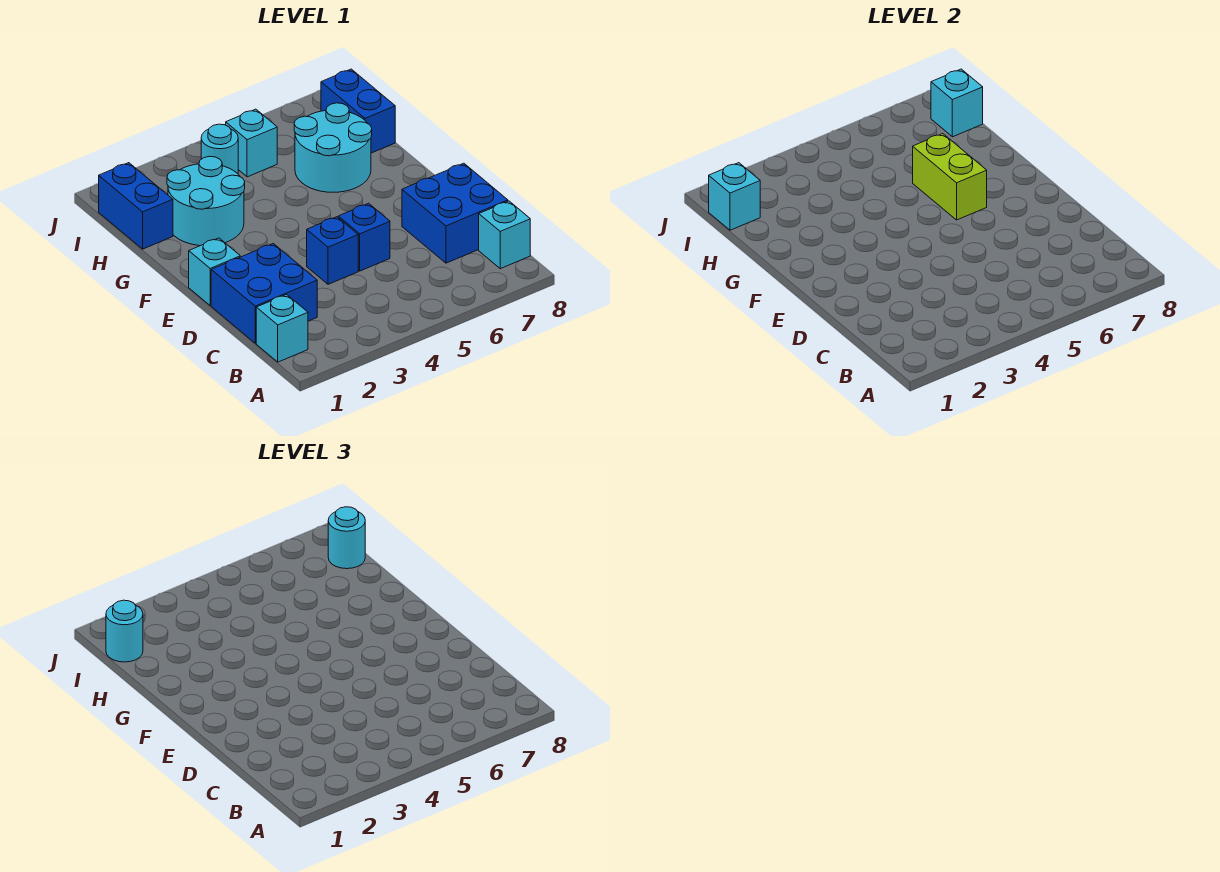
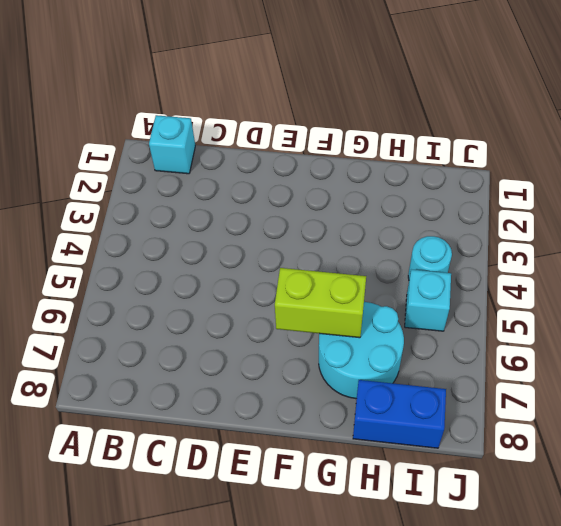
none -> cyan brick B8 level 1
none -> blue brick C1:D2 level 1
none -> blue brick C7:D8 level 1

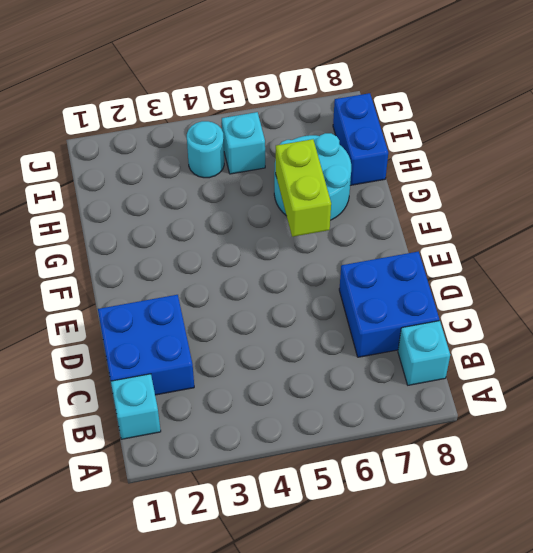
none -> blue brick D4 level 1
none -> blue brick D5 level 1
none -> cyan brick E1 level 1

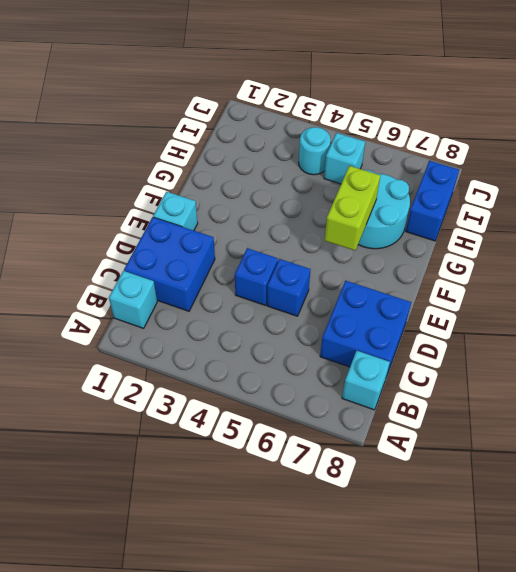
none -> cyan round brick G2:H3 level 1
none -> blue brick H1:I1 level 1
none -> cyan brick I1 level 2

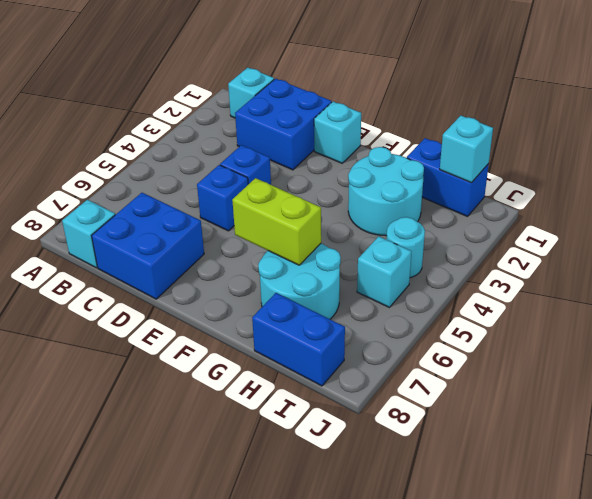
none -> cyan brick I8 level 2
none -> cyan round brick I1 level 3
none -> cyan round brick I8 level 3

